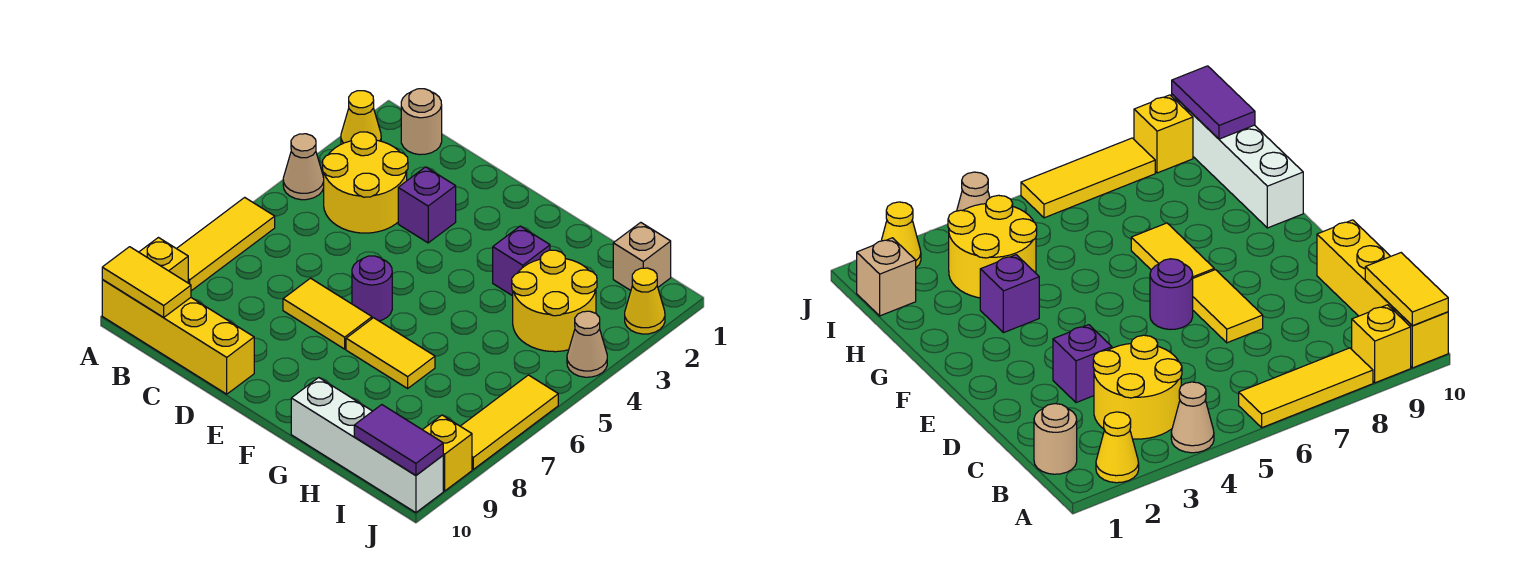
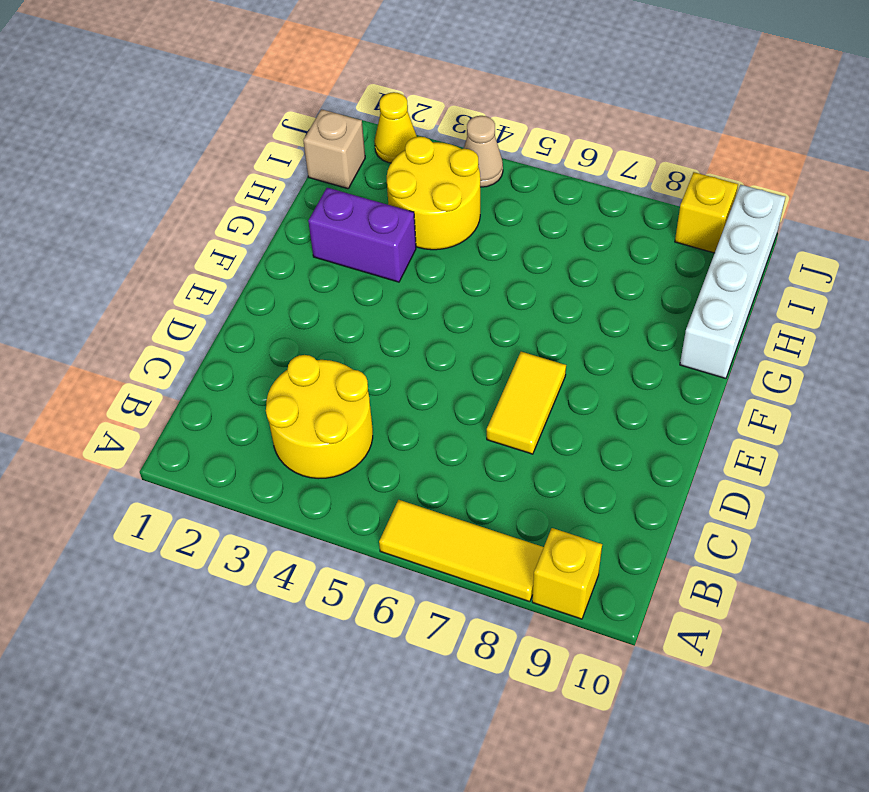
purple brick G2:G3 level 1 -> purple brick G3 level 1
none -> yellow cone A2 level 1
none -> tan cone A4 level 1
none -> yellow brick A10:D10 level 1

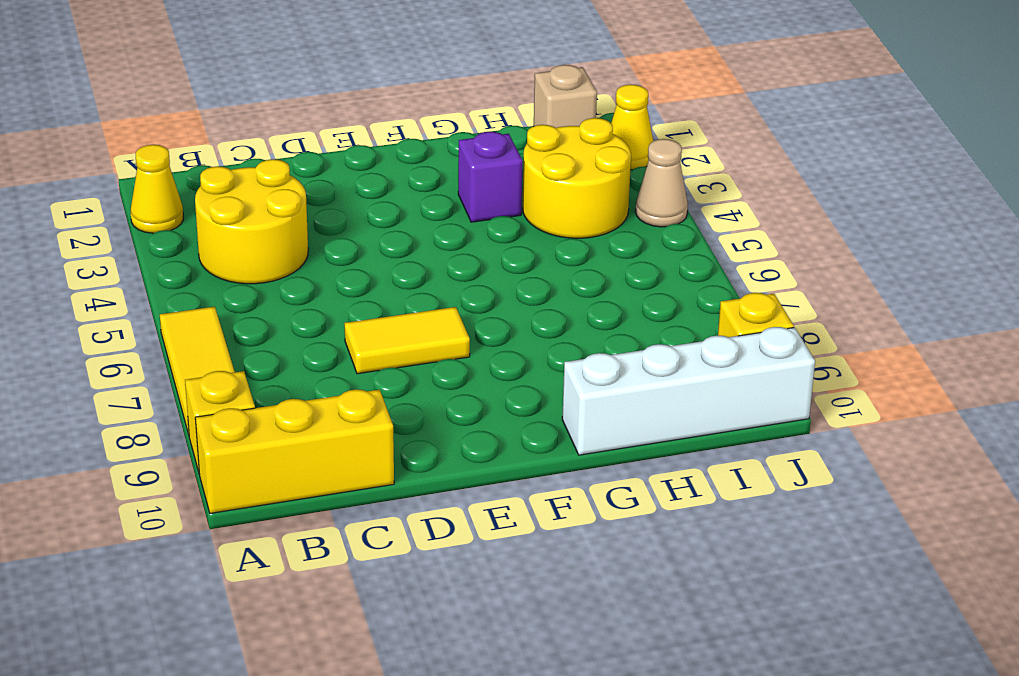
yellow brick A10:C10 level 1 -> yellow brick A10:D10 level 1
none -> tan cone A4 level 1
none -> tan round brick B1 level 1
none -> purple brick D3 level 1

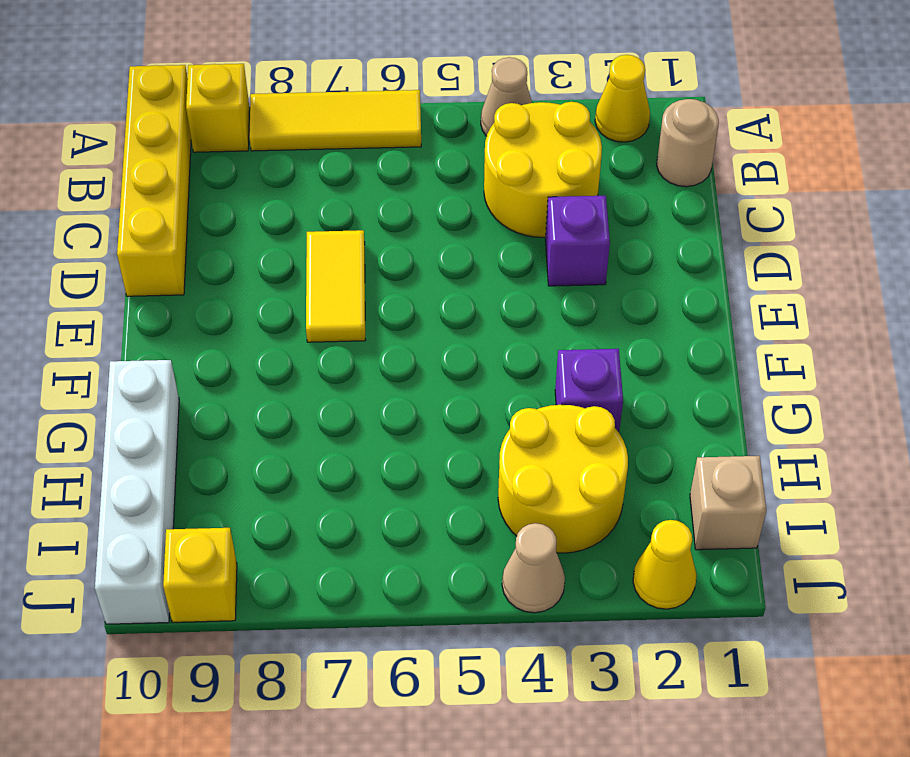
none -> purple round brick E6 level 1
none -> yellow tile F7:G7 level 1
none -> yellow tile J6:J8 level 1

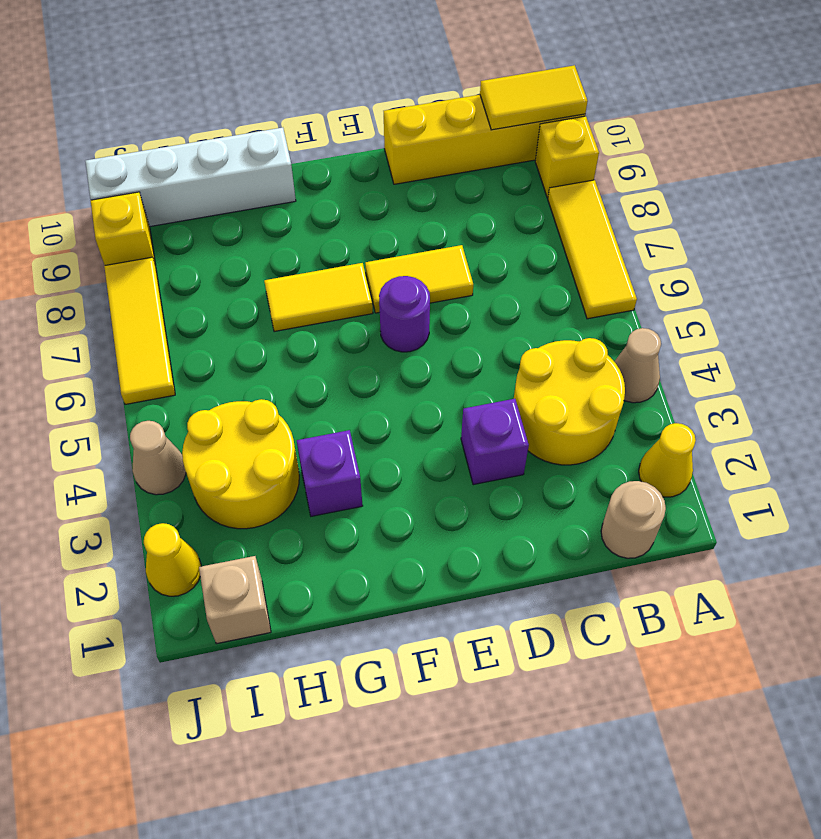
none -> purple tile I10:J10 level 2

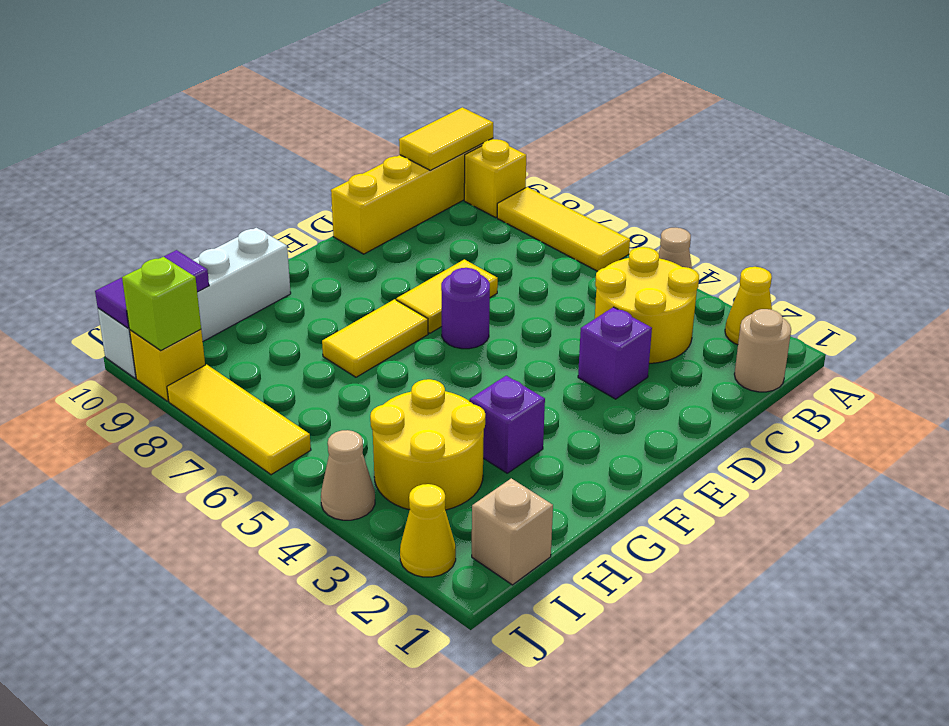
lime brick J9 level 2 -> none

